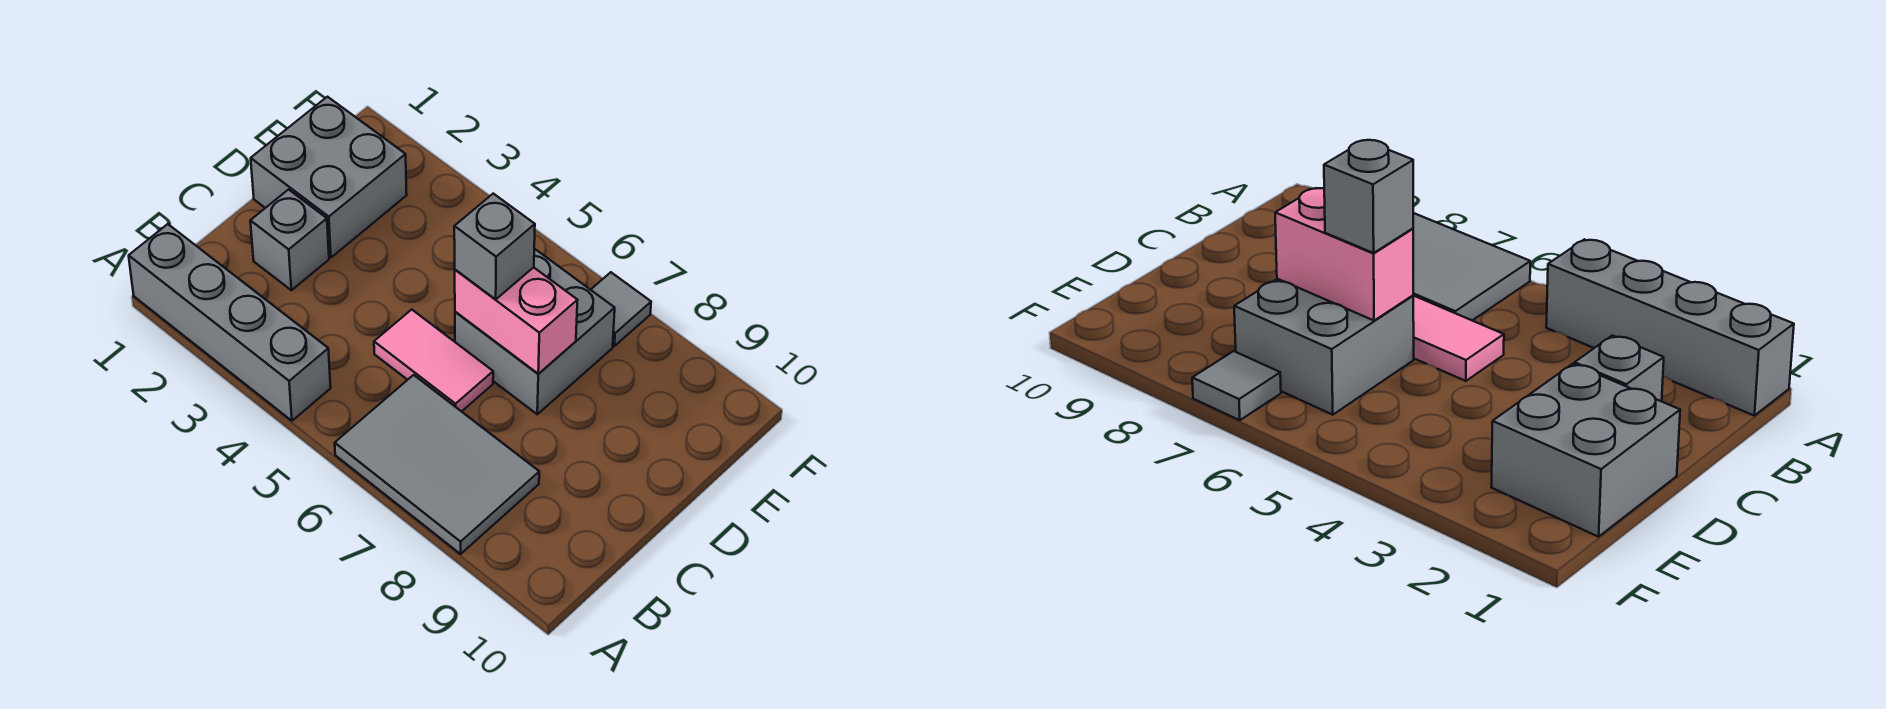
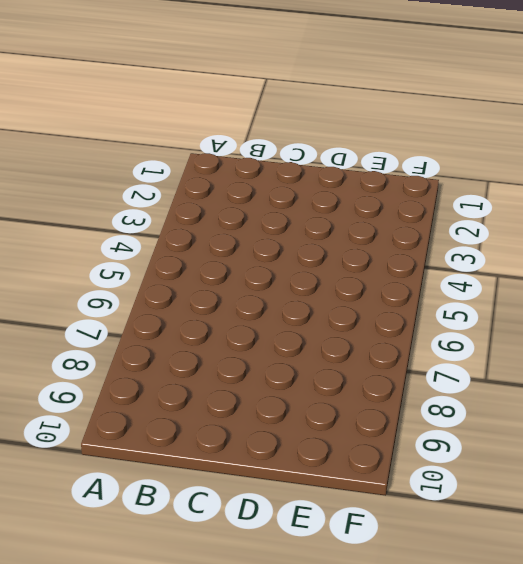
none -> grey brick A1:A4 level 1
none -> grey tile A6:B8 level 1

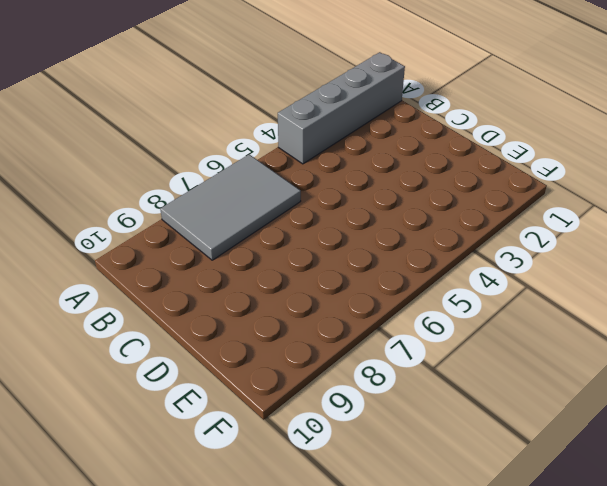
none -> grey brick C2 level 1
none -> pink tile C5:C6 level 1

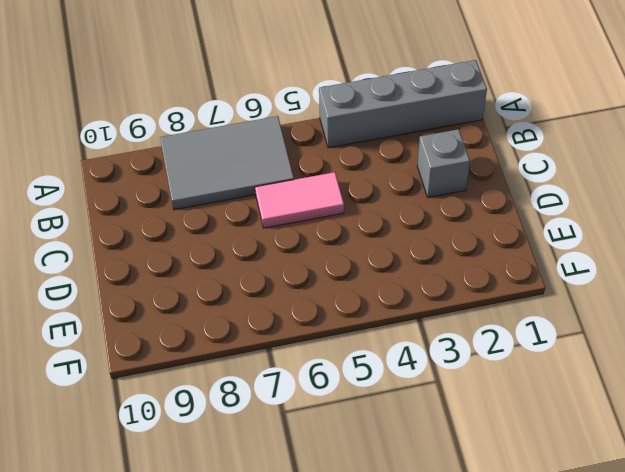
none -> grey brick D1:E2 level 1
none -> grey brick D6:E7 level 1

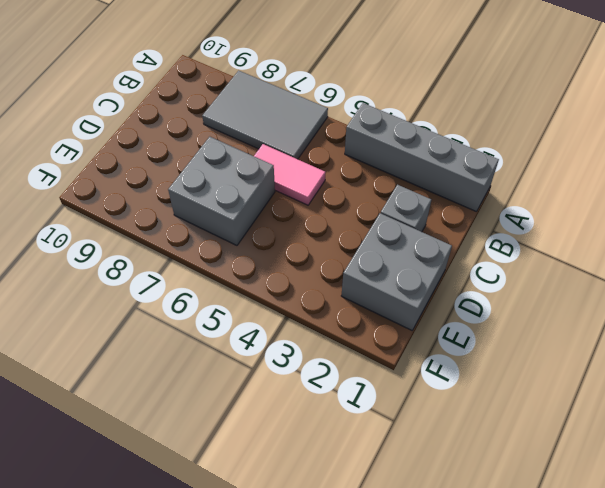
none -> grey tile F7 level 1
none -> pink brick D6:D7 level 2

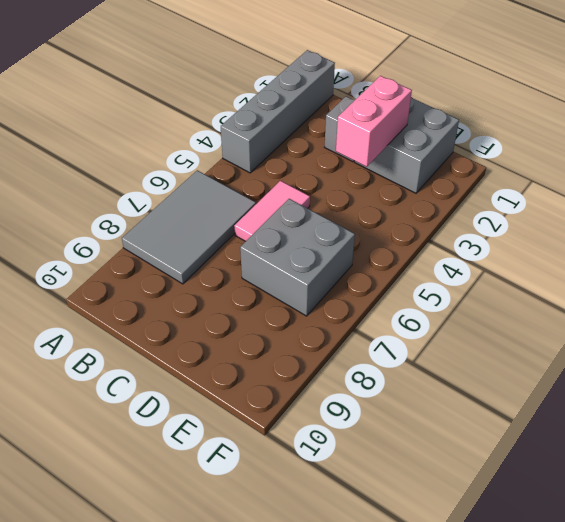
pink brick D2:D3 level 2 -> pink brick D6:D7 level 2
none -> grey tile F7 level 1
none -> grey brick D6 level 3

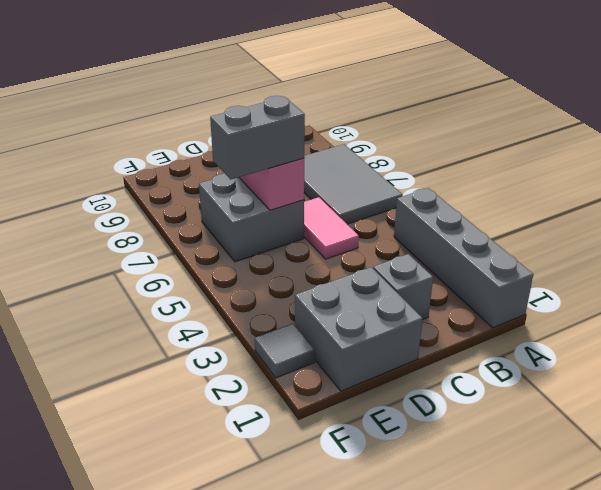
grey brick D6:E6 level 3 -> grey brick D6 level 3
grey tile F2 level 1 -> grey tile F7 level 1

